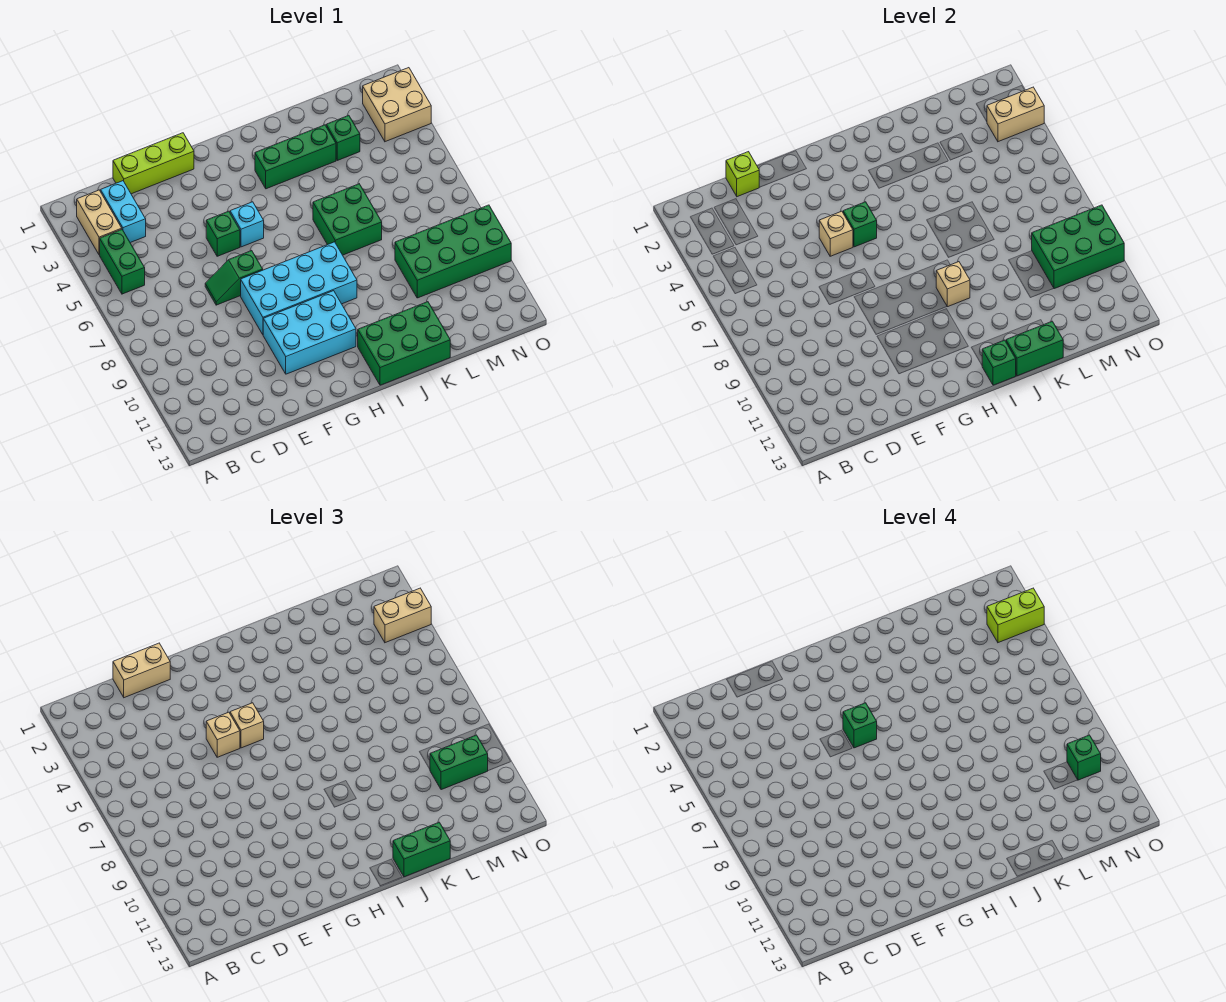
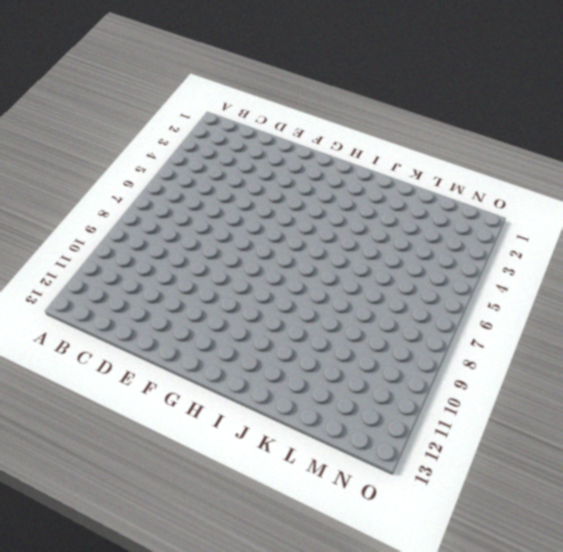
none -> tan brick B2:B3 level 1
none -> green brick B4:B5 level 1
none -> cyan brick C2:C3 level 1
none -> lime brick D1:F1 level 1

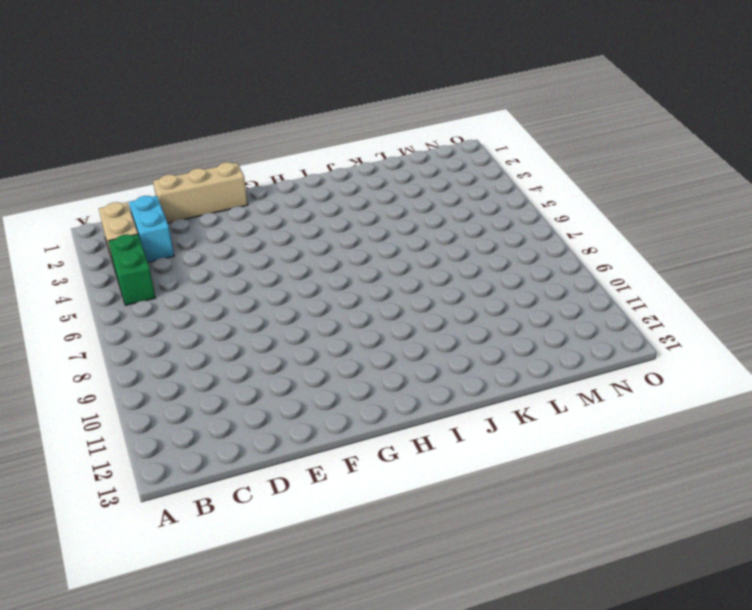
tan brick D1:F1 level 1 -> lime brick D1:F1 level 1
none -> green slope E7:F7 level 1 top F
none -> green brick F5 level 1
none -> cyan brick F8:I9 level 1
none -> cyan brick F10:H11 level 1

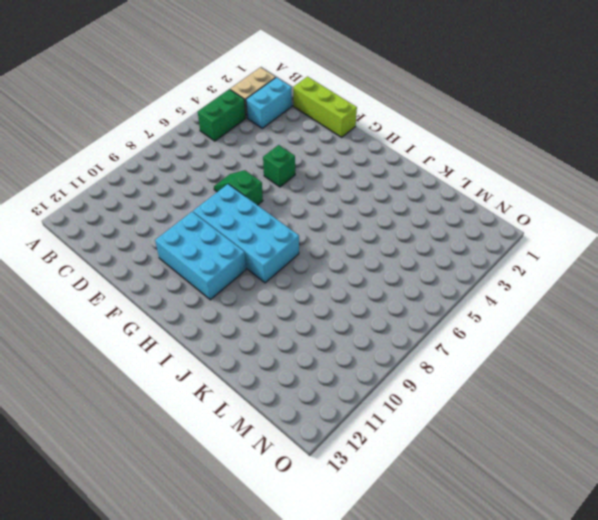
none -> cyan brick G5 level 1
none -> green brick I3:K3 level 1
none -> green brick I12:K13 level 1
none -> green brick J6:K7 level 1

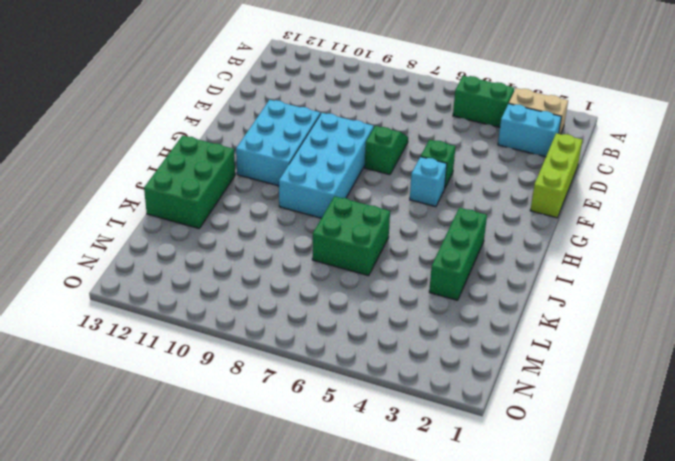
none -> green brick L3 level 1
none -> green brick L9:O10 level 1
none -> tan brick N2:O3 level 1
none -> lime brick D1 level 2

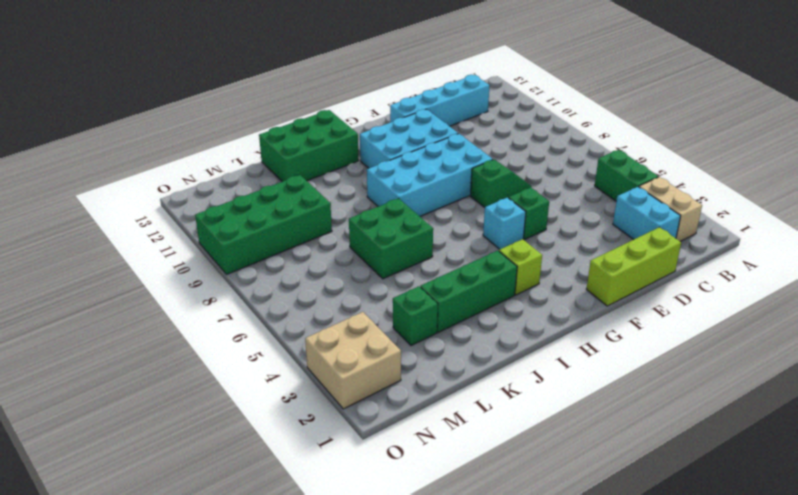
cyan brick C12:F12 level 1 -> none
lime brick H3 level 1 -> lime brick D1 level 2
none -> tan brick F5 level 2
none -> green brick G5 level 2
none -> tan brick I9 level 2
none -> green brick I13 level 2

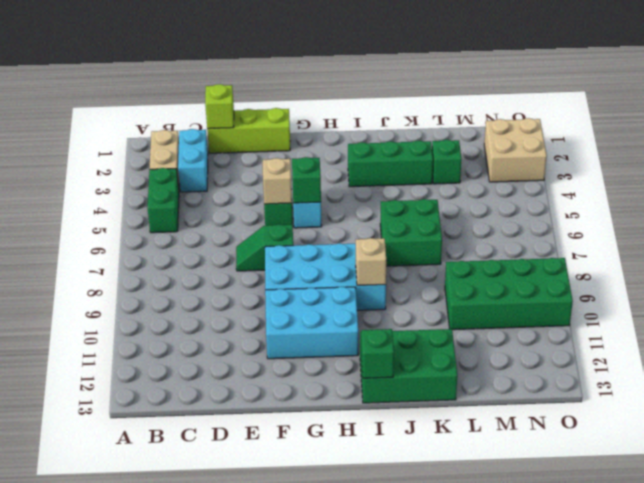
none -> green brick J13:K13 level 2
none -> green brick M9:O10 level 2
none -> tan brick N3:O3 level 2
none -> tan brick D1:E1 level 3

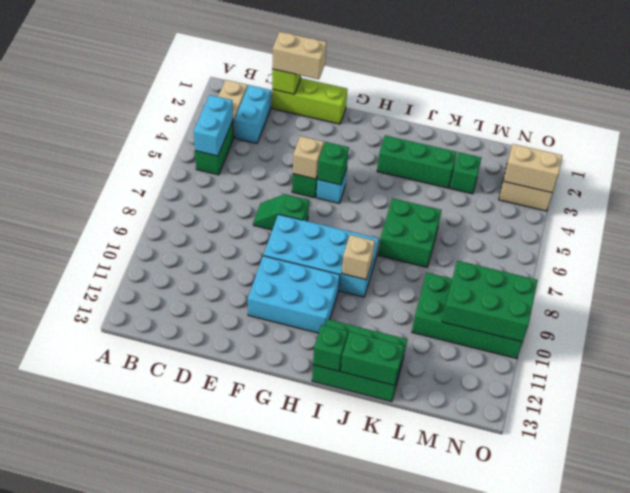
cyan brick B4:B5 level 2 -> none
none -> tan brick F5 level 3
none -> tan brick G5 level 3
none -> green brick J13:K13 level 3
none -> green brick M10:N10 level 3

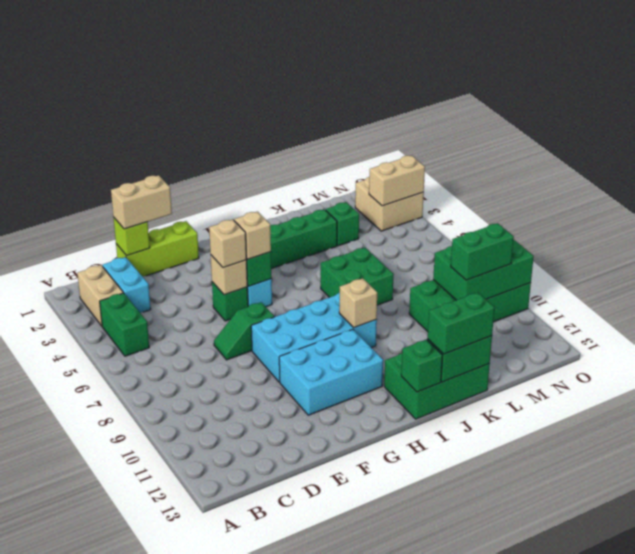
none -> tan brick N3:O3 level 3
none -> green brick G5 level 4
none -> lime brick N3:O3 level 4
none -> green brick N10 level 4

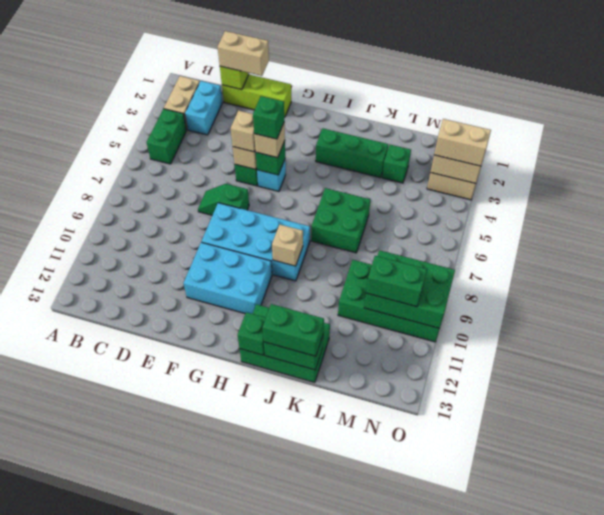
none -> lime brick N3:O3 level 4
none -> green brick N10 level 4

